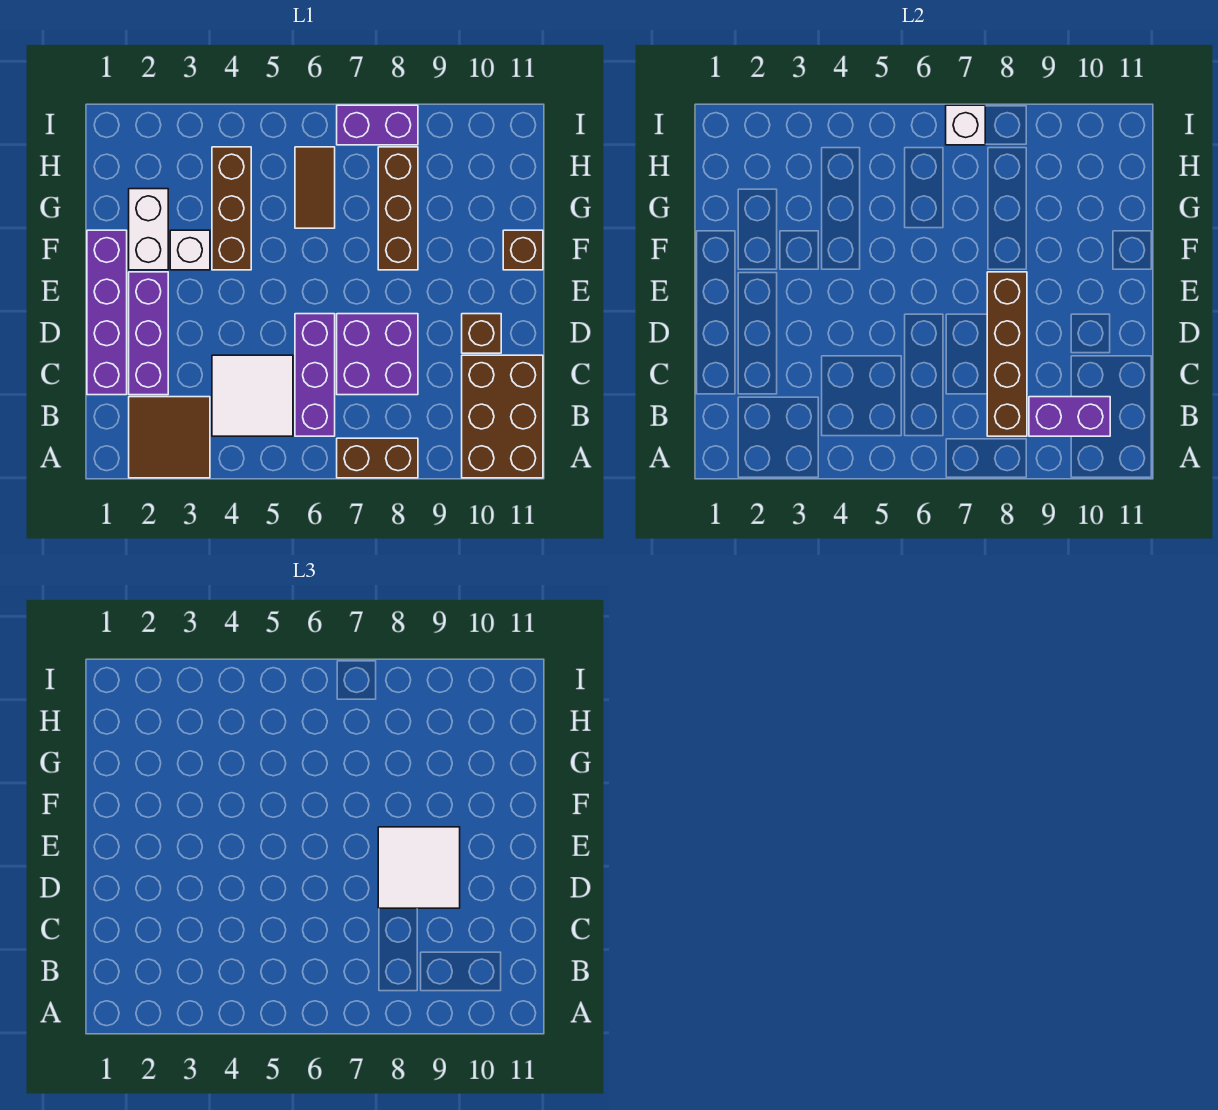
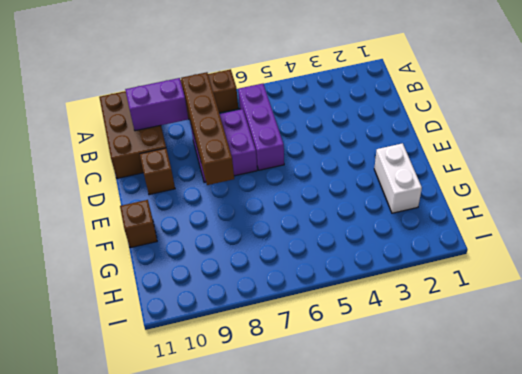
none -> brown tile A2:B3 level 1
none -> white tile B4:C5 level 1
none -> purple brick C1:F1 level 1

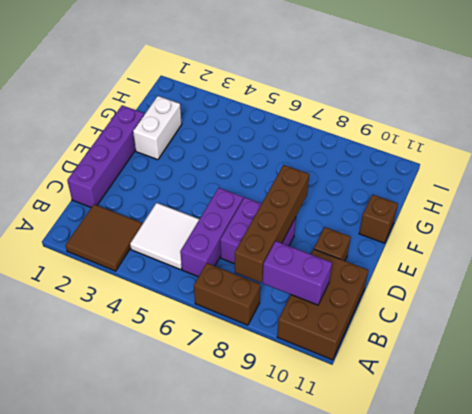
none -> purple brick C2:E2 level 1
none -> white brick F3 level 1
none -> brown brick F4:H4 level 1

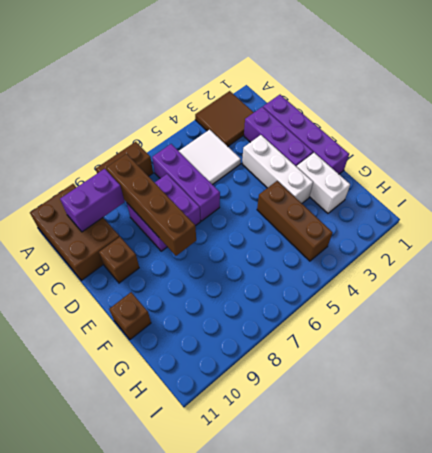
white brick D3:F3 level 1 -> white brick F3 level 1
none -> brown brick F8:H8 level 1
none -> brown tile G6:H6 level 1
none -> purple brick I7:I8 level 1

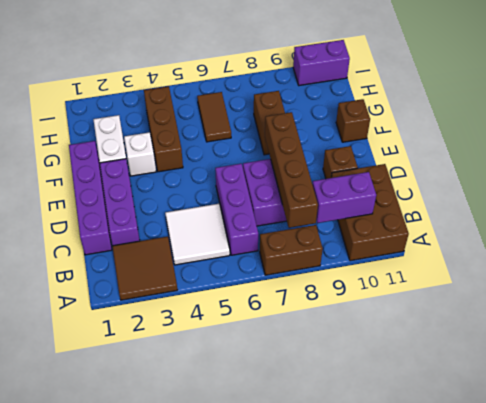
brown brick F8:G8 level 1 -> brown brick F8:H8 level 1
purple brick I10:I11 level 1 -> purple brick I7:I8 level 1
none -> white brick I7 level 2
none -> white tile D8:E9 level 3

